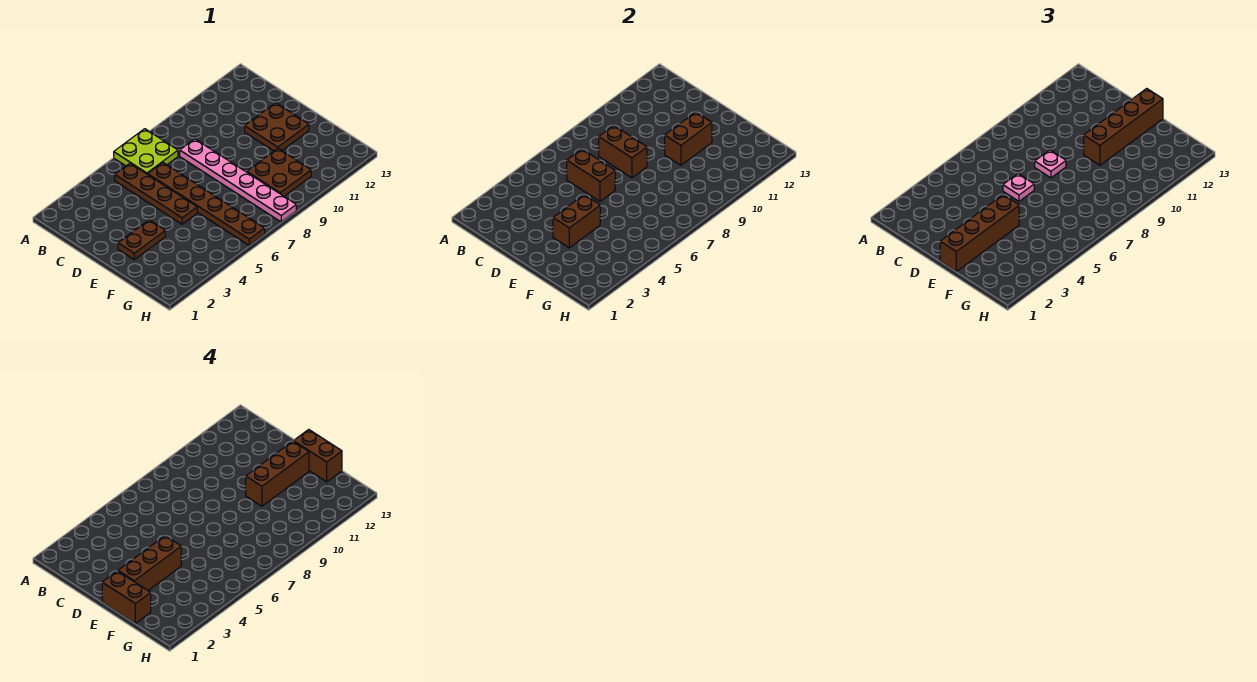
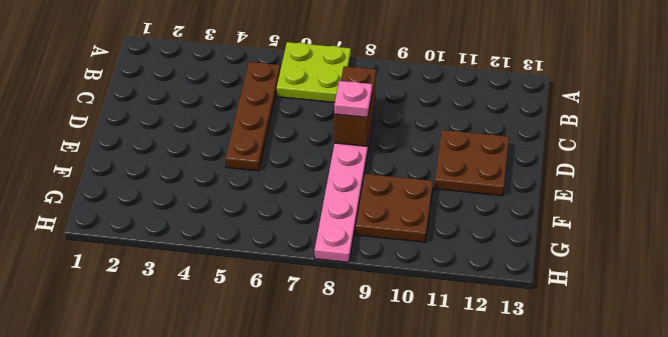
none -> brown plate C6:H6 level 1
none -> brown plate E2:E3 level 1
none -> brown brick C6:D6 level 2

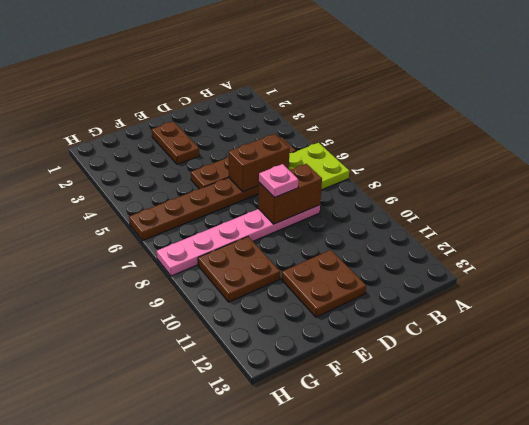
none -> brown brick E3:E4 level 2
none -> brown brick E10:E11 level 2
none -> pink plate D6 level 3

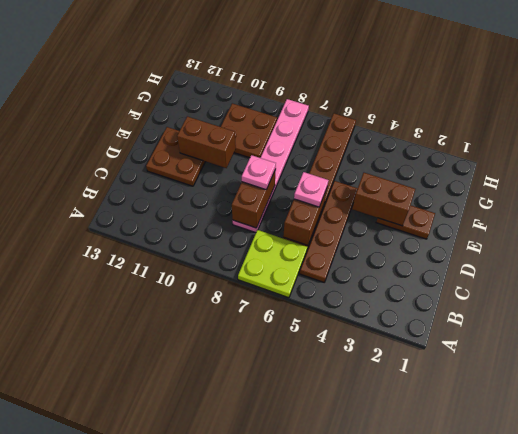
none -> brown brick E1:E4 level 3
none -> brown brick E10:E13 level 3
none -> brown brick E1:F1 level 4

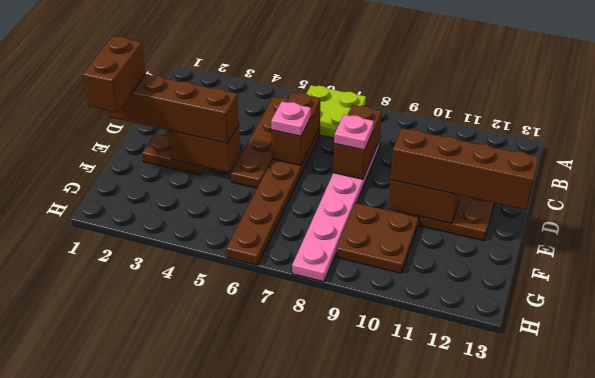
none -> brown brick E2:E4 level 4
none -> brown brick E10:E12 level 4
none -> brown brick E13:F13 level 4

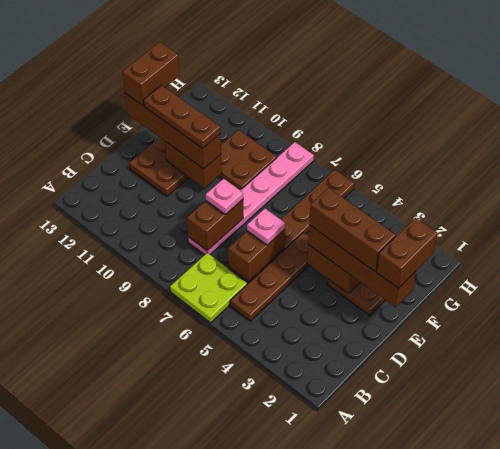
brown plate E10:E12 level 4 -> brown brick E10:E12 level 4

